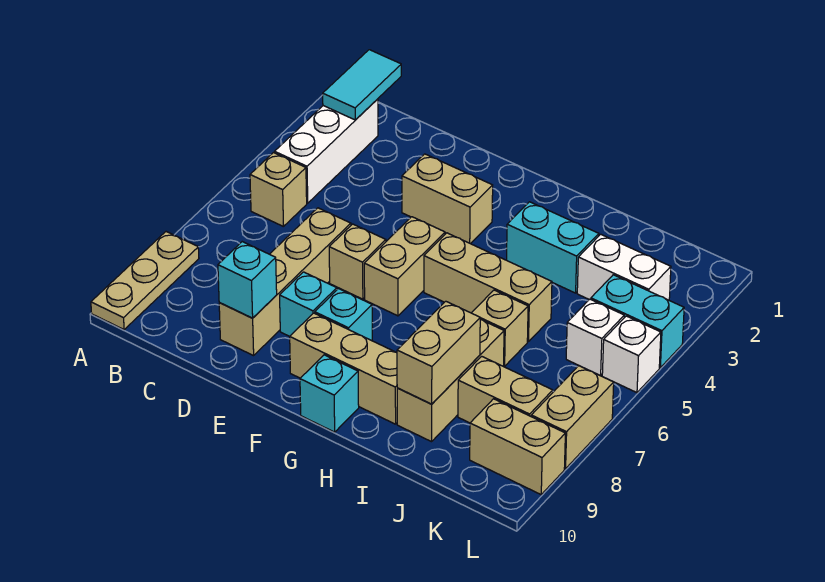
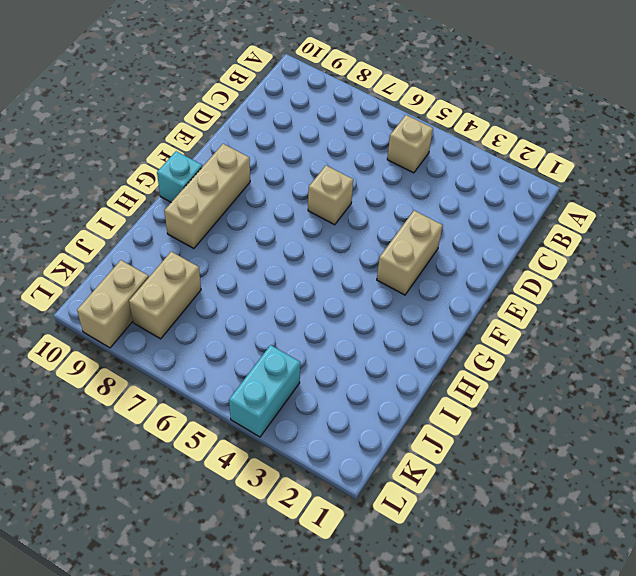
none -> tan plate A8:A10 level 1
none -> white brick B2:B4 level 1
none -> tan brick D6:D9 level 1

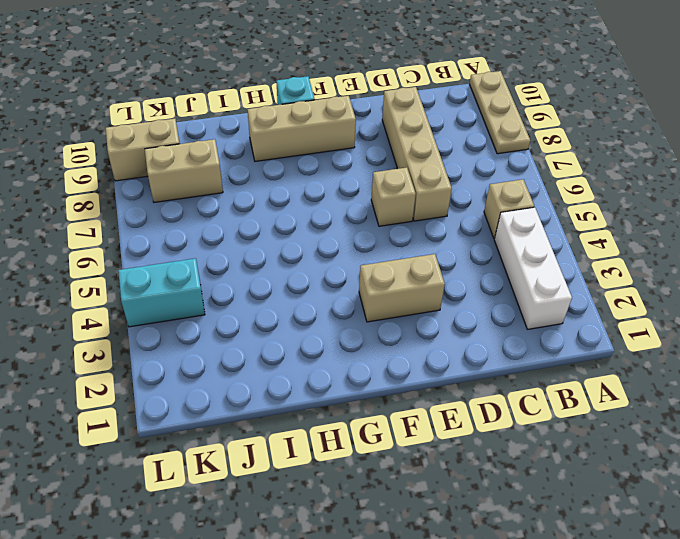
none -> cyan brick E8 level 1
none -> tan brick F5:F6 level 1
none -> cyan brick F8 level 1

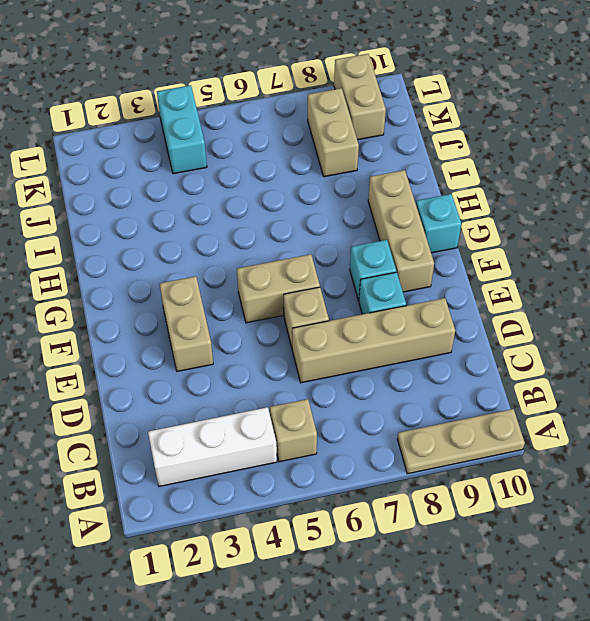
none -> tan brick G5:I5 level 1
none -> cyan brick H3:I3 level 1
none -> tan brick I6 level 1

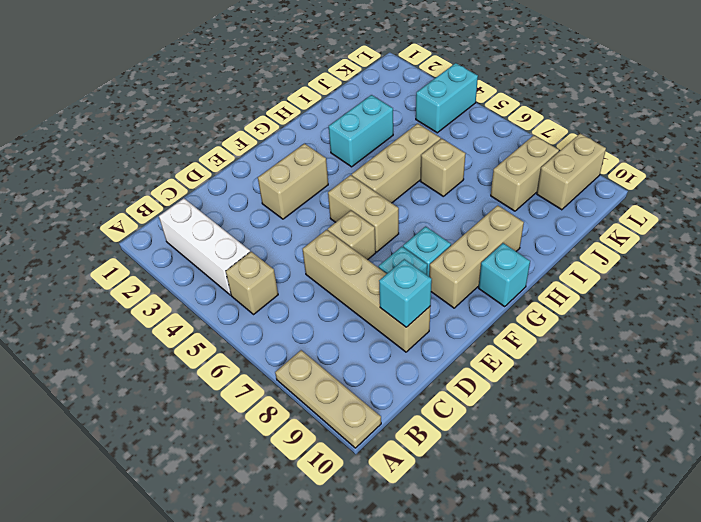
none -> tan brick I7:I9 level 1
none -> white brick J3:K3 level 1
none -> white brick K5 level 1

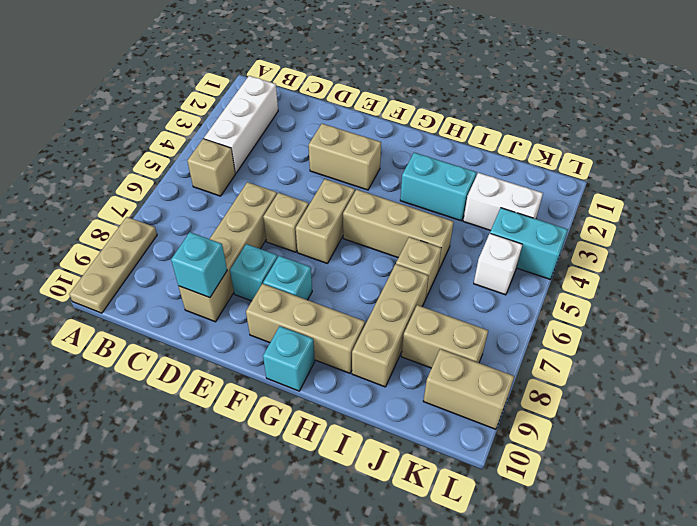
none -> white brick L5 level 1
none -> tan brick L7:L8 level 1
none -> cyan tile B1:B2 level 2

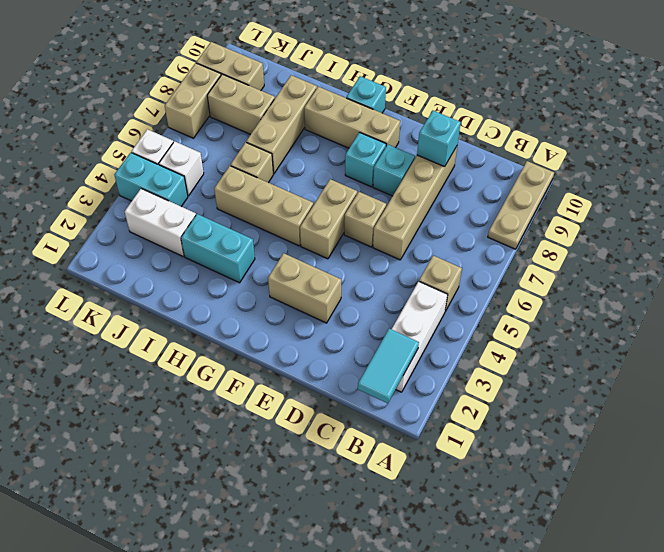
none -> tan brick I8:I9 level 2

